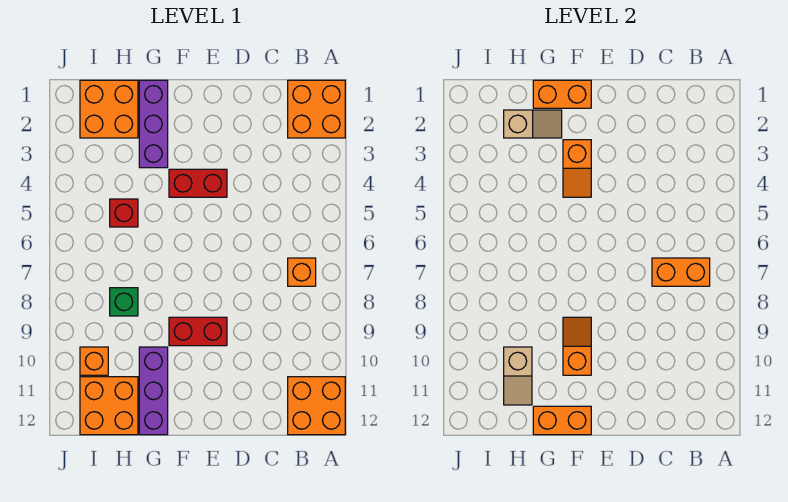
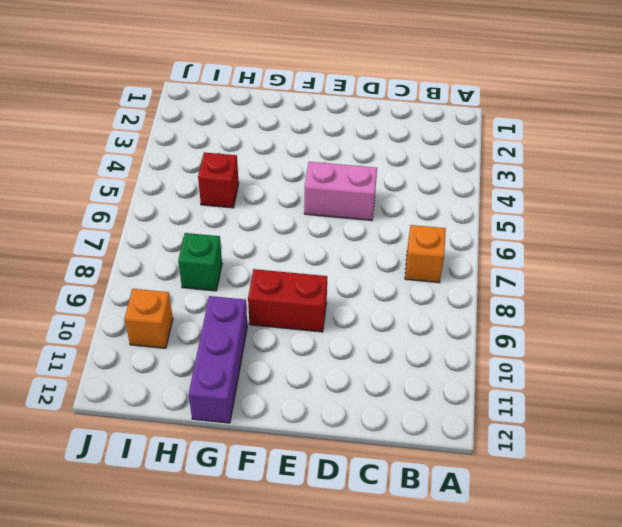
pink brick D5:E5 level 1 -> none
none -> orange brick A1:B2 level 1
none -> orange brick A11:B12 level 1
none -> red brick E4:F4 level 1

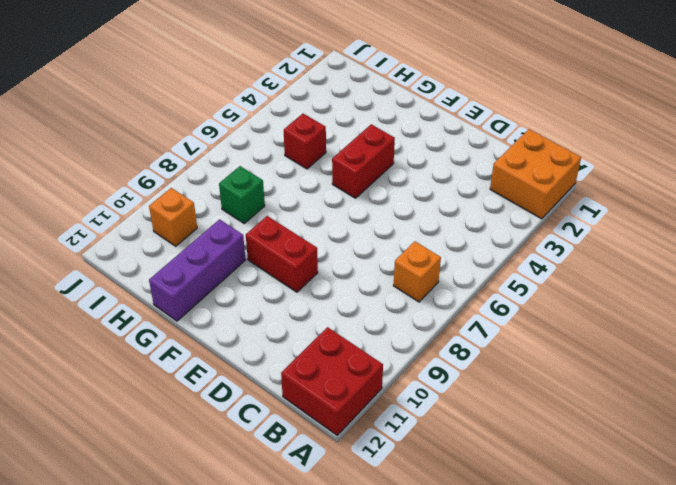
red brick A11:B12 level 1 -> orange brick A11:B12 level 1
red brick F4:F5 level 1 -> red brick E4:F4 level 1
none -> purple brick G1:G3 level 1
none -> orange brick H1:I2 level 1
none -> orange brick H11:I12 level 1

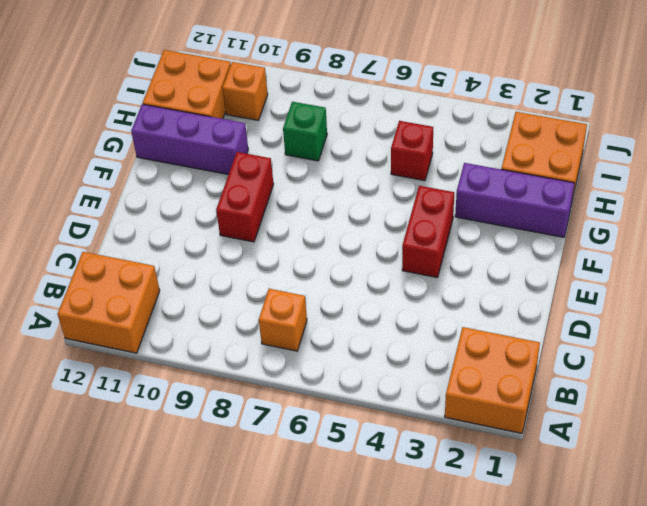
none -> orange brick B7:C7 level 2
none -> orange brick F1:G1 level 2
none -> orange slope F3:F4 level 2 top 3

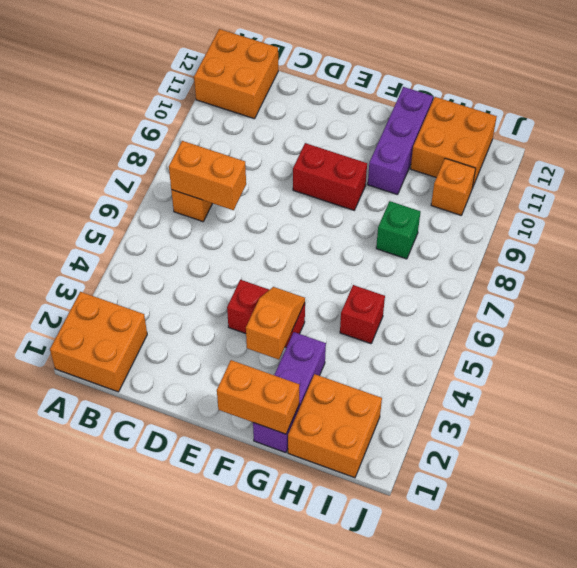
none -> orange slope F9:F10 level 2 top 10
none -> orange brick F12:G12 level 2
none -> tan slope G2:H2 level 2 top H

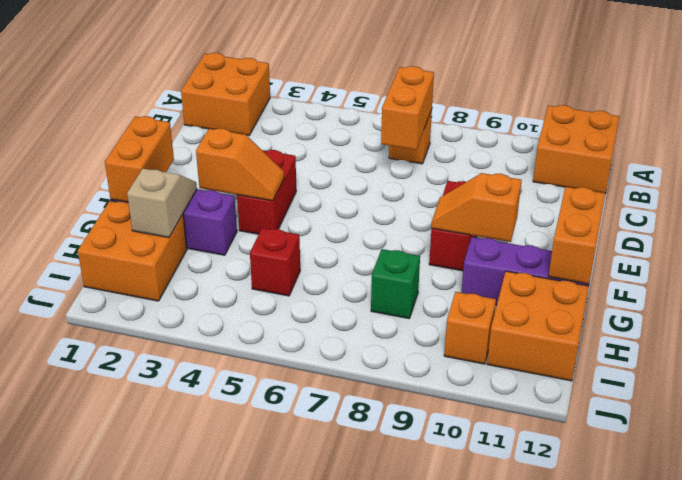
none -> tan slope H10:H11 level 2 top 10

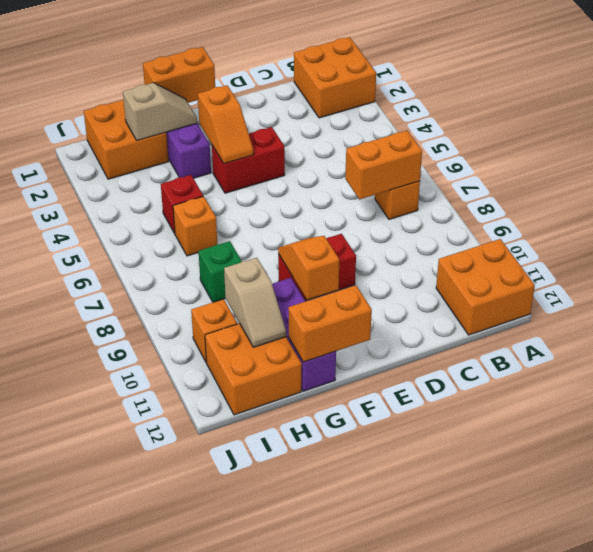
orange brick H6 level 1 -> none

